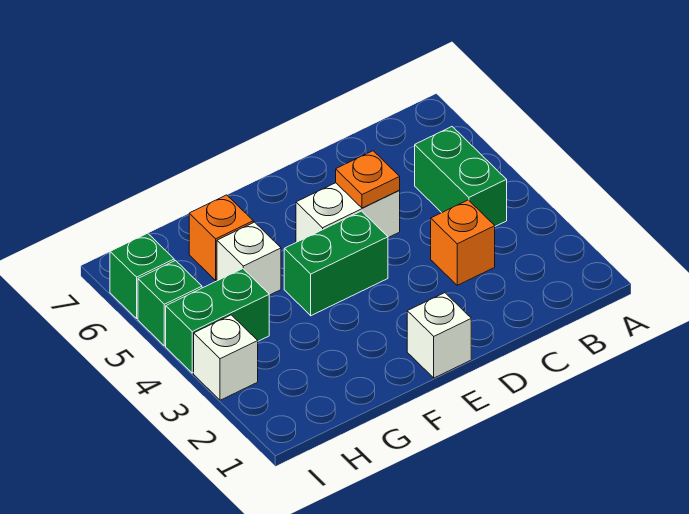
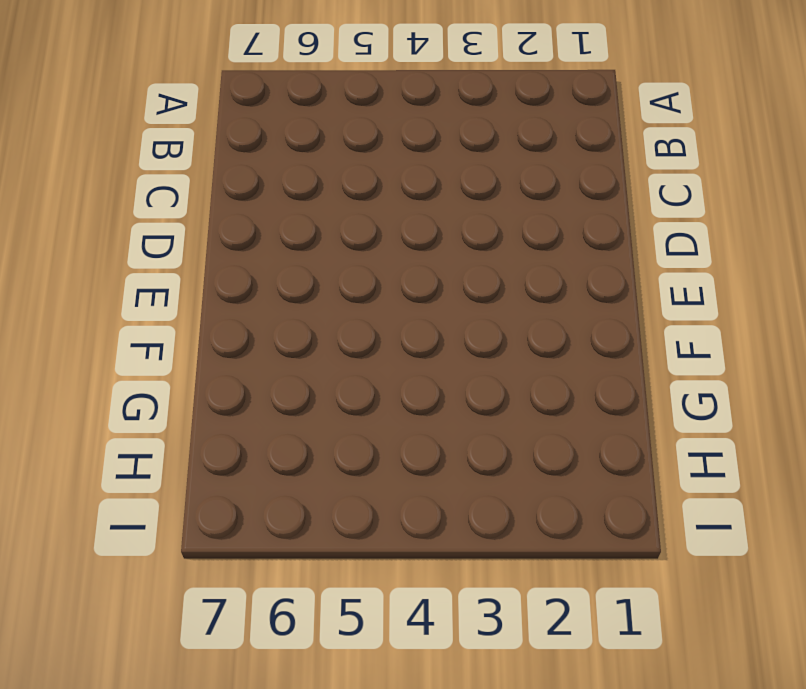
none -> green brick B4:B5 level 1
none -> orange brick C3 level 1
none -> white brick D5:E5 level 1

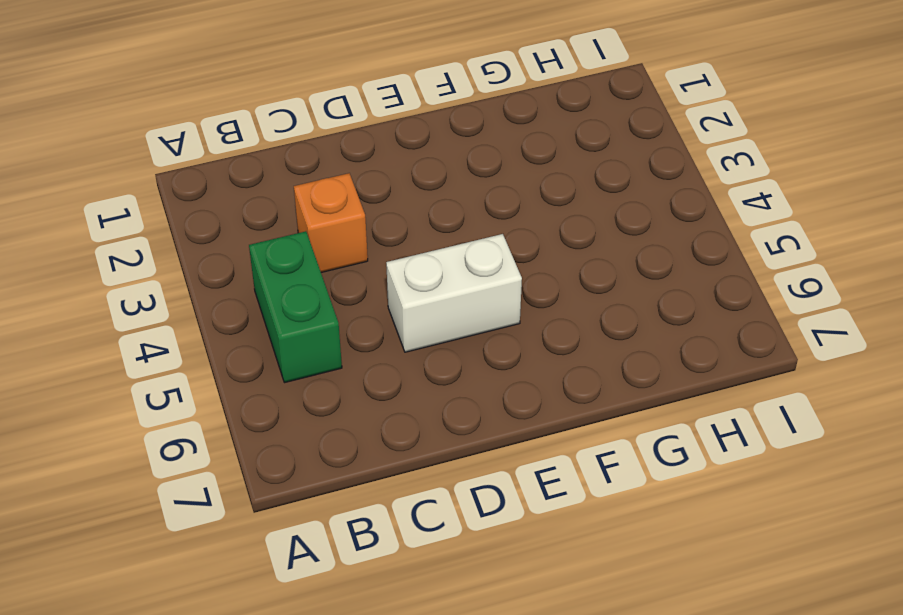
none -> white brick E1 level 1
none -> green brick E4:F4 level 1
none -> white brick G5 level 1

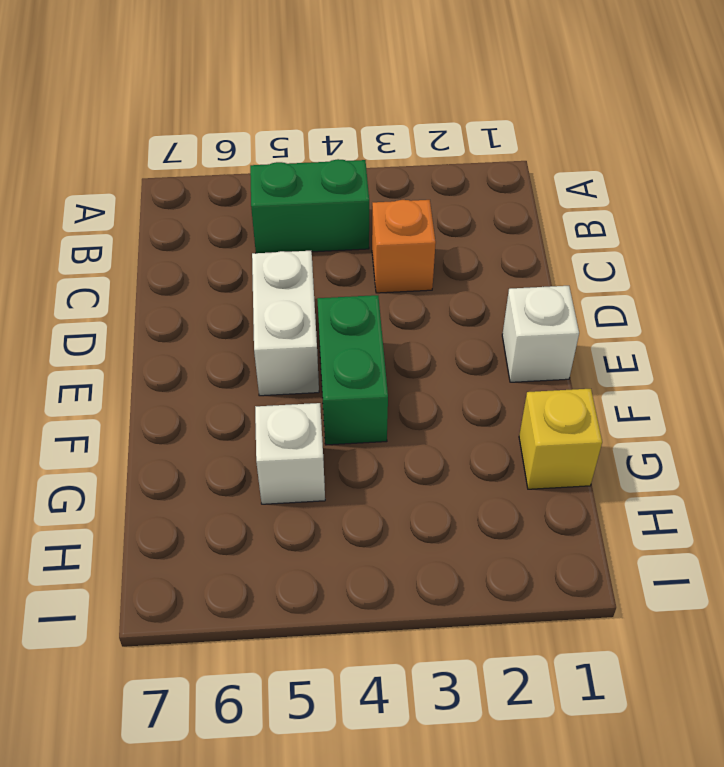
yellow brick G1 level 1 -> none
none -> orange brick G6 level 1
none -> green brick H4:I4 level 1
none -> white brick I3 level 1

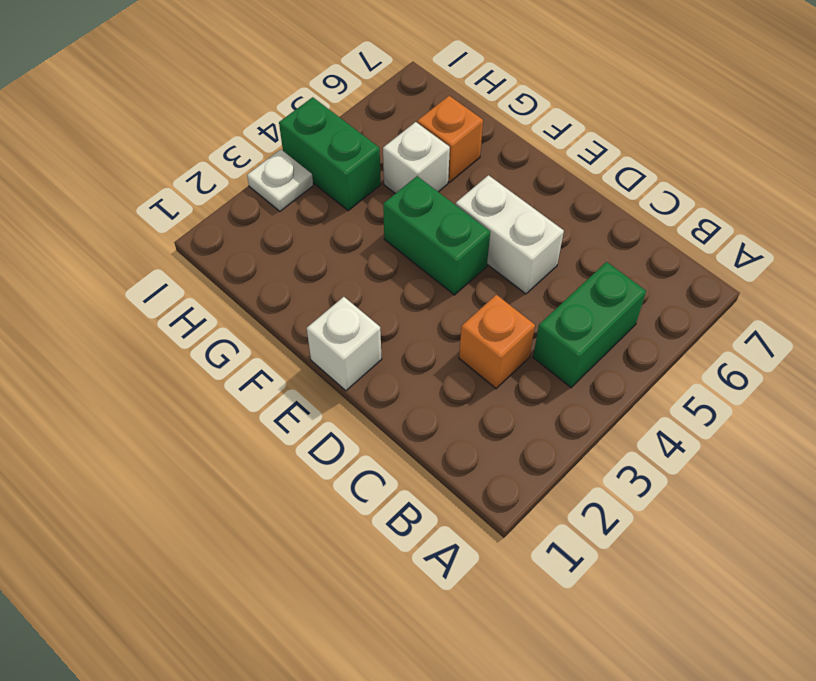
white plate I3 level 1 -> white brick I3 level 1
none -> green brick I5 level 1
none -> green brick I6 level 1
none -> orange plate D5 level 2

